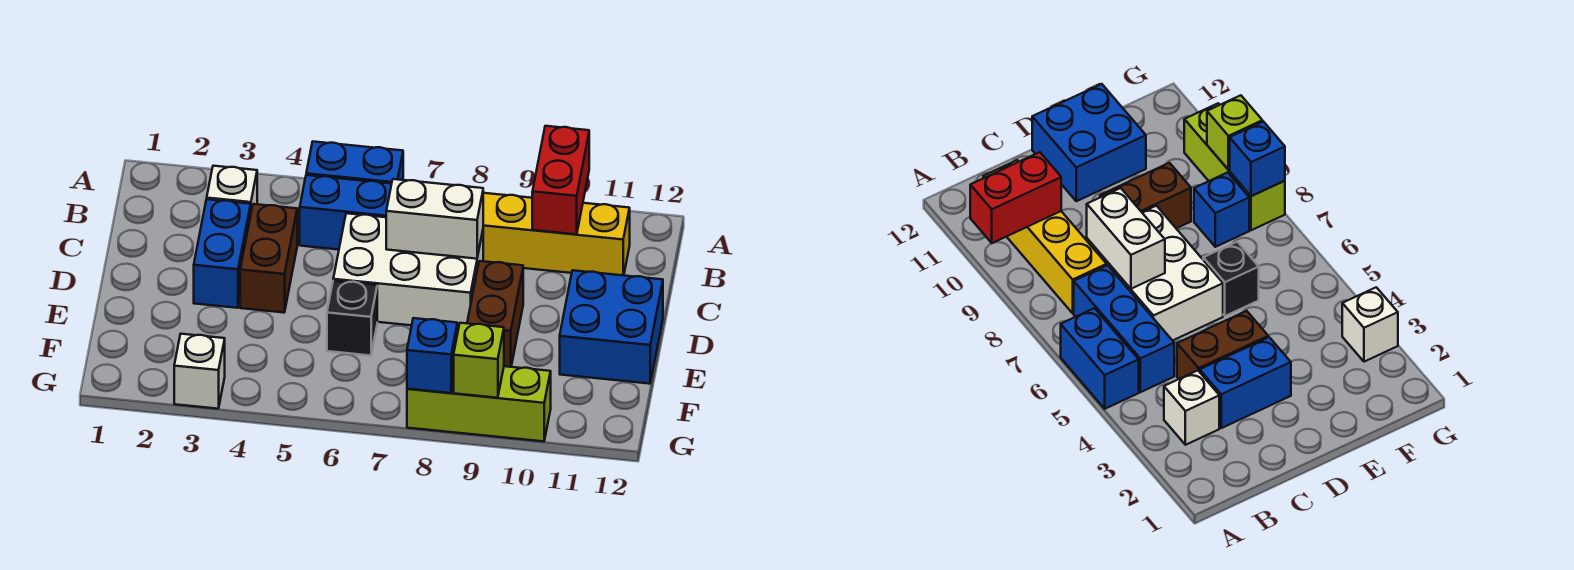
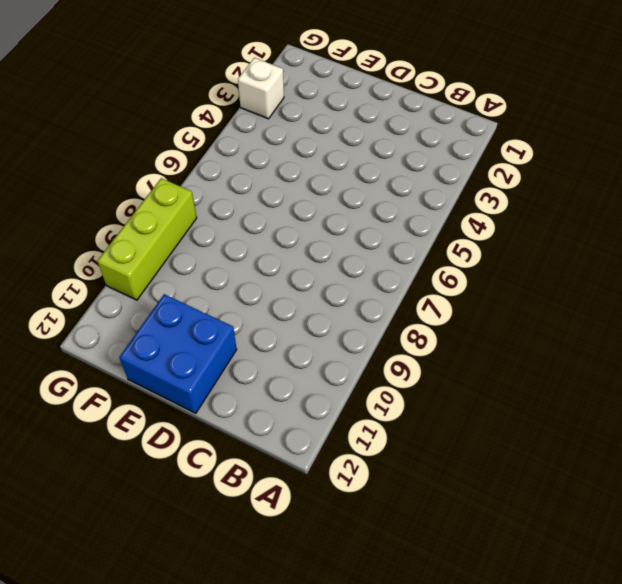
none -> blue brick A5:A6 level 1
none -> white brick B3 level 1
none -> blue brick B5:B7 level 1

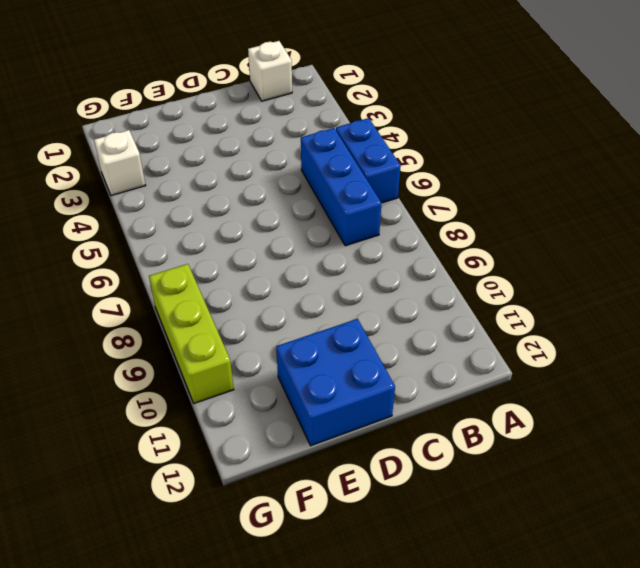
white brick B1 level 1 -> white brick B3 level 1
none -> yellow brick B8:B11 level 1
none -> blue brick C3:D3 level 1
none -> brown brick C4:D4 level 1

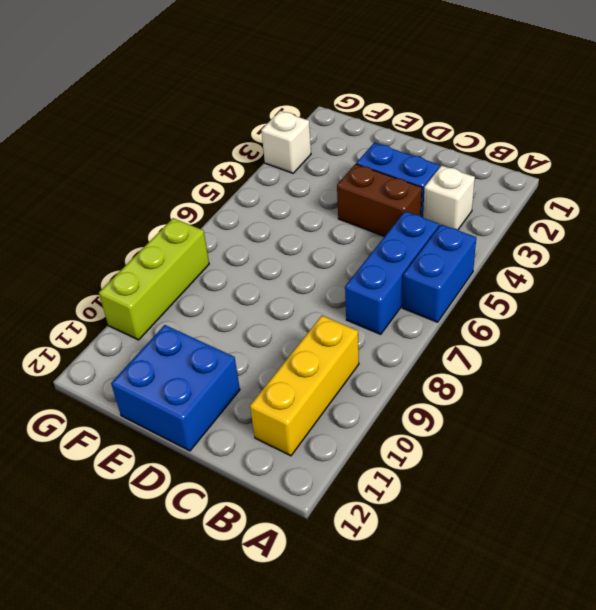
yellow brick B9:B11 level 1 -> yellow brick B8:B11 level 1
none -> white brick C6:D8 level 1
none -> brown brick D9:E9 level 1
none -> black brick E6 level 1

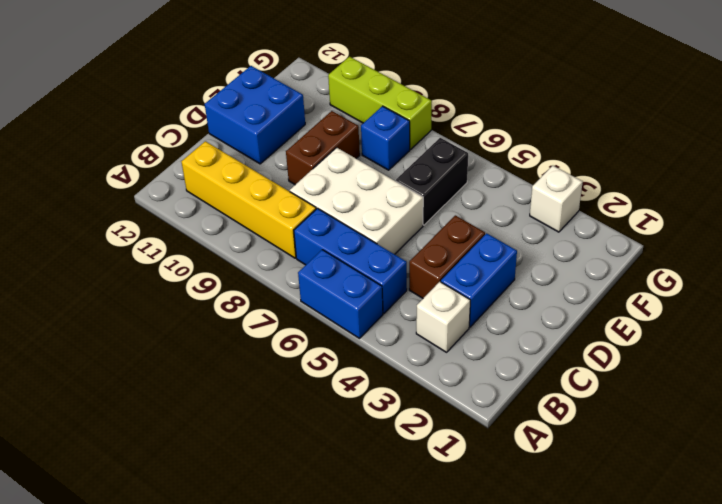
black brick E6:F6 level 1 -> black brick E6 level 1
none -> red brick A10:B10 level 2
none -> white brick C7:C8 level 2
none -> blue brick G8 level 2

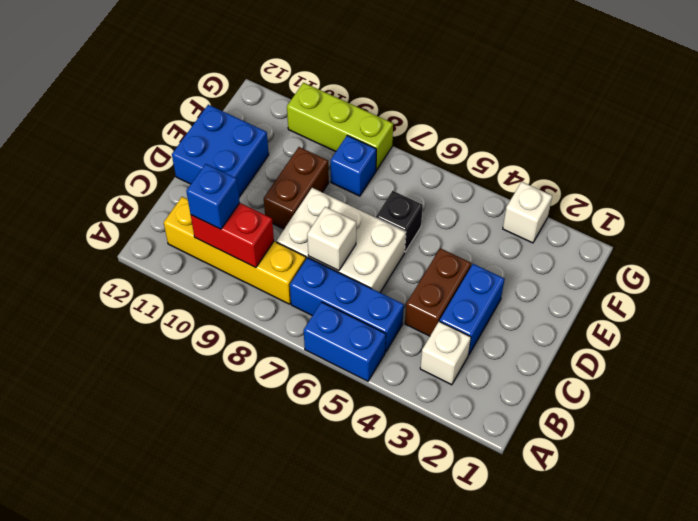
red brick B9:B10 level 2 -> red brick A10:B10 level 2
blue brick B10 level 3 -> blue brick G8 level 2
white brick C7 level 2 -> white brick C7:C8 level 2
none -> lime brick G9 level 2

